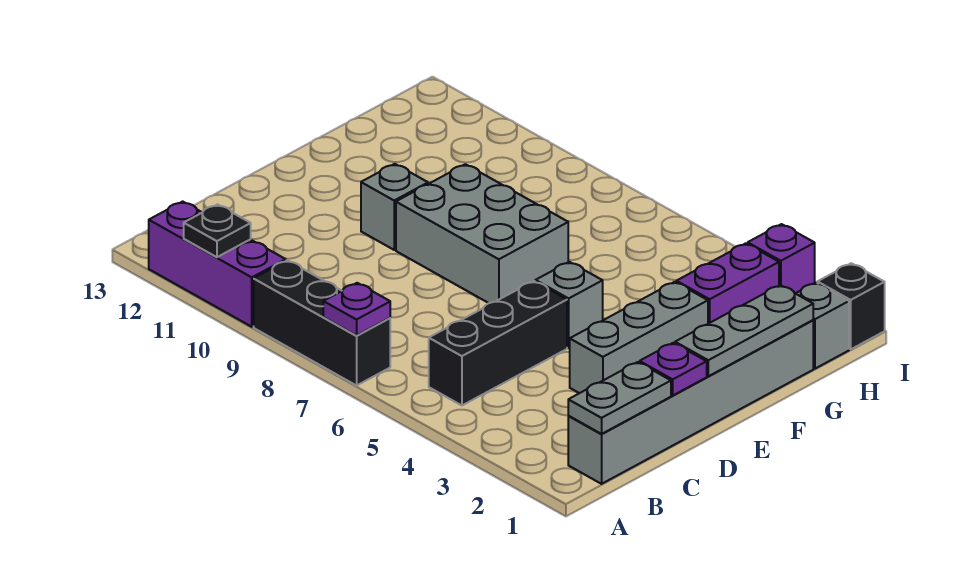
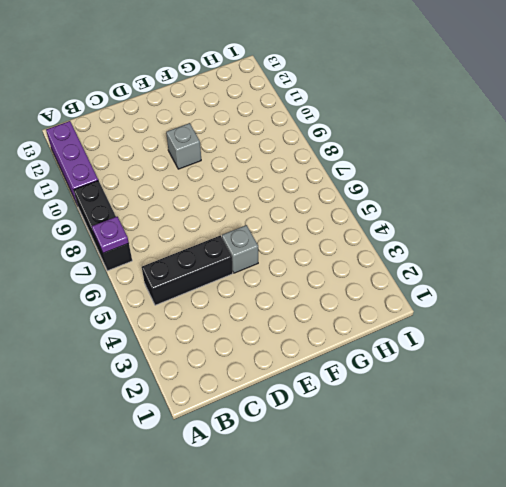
none -> grey brick B1:G1 level 1
none -> grey brick D3:F3 level 1
none -> grey brick E7:F9 level 1

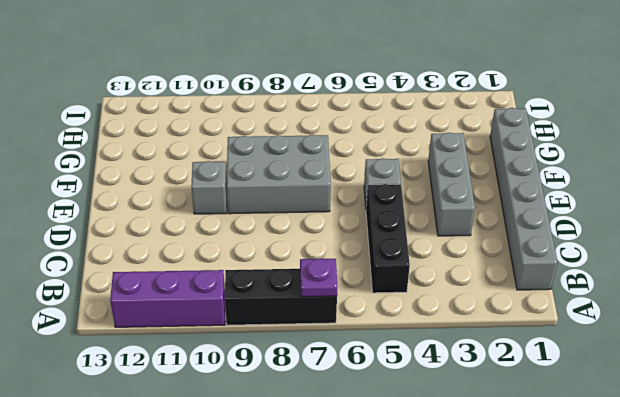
none -> purple brick G3:H3 level 1
none -> grey brick H1 level 1
none -> black brick I1 level 1

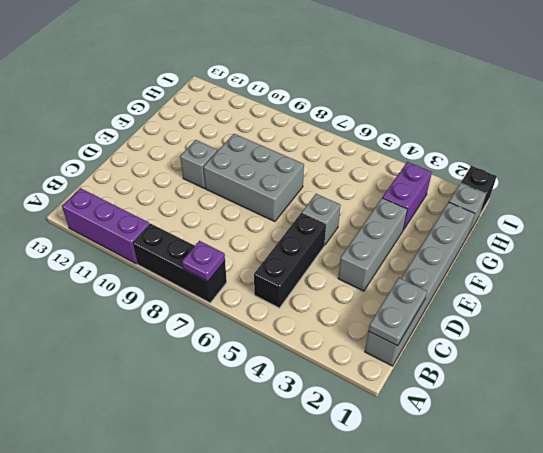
none -> purple brick I3 level 1
none -> black plate A11 level 2
none -> purple plate D1 level 2

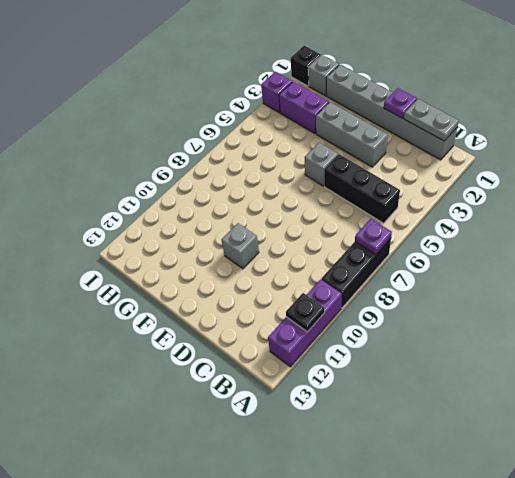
none -> grey brick E7:F9 level 1
none -> grey plate E1:G1 level 2

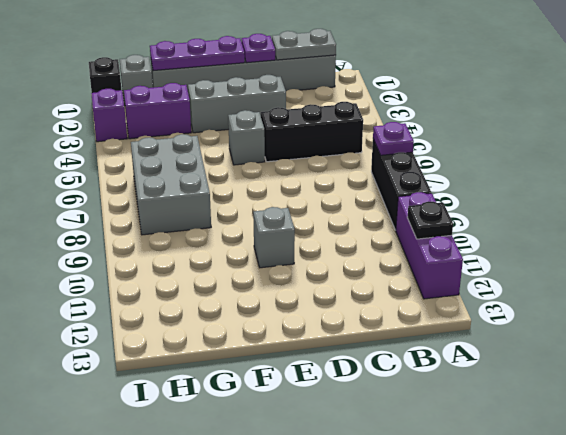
purple plate E1:G1 level 2 -> grey plate E1:G1 level 2
grey brick G6:H8 level 1 -> grey brick E7:F9 level 1

